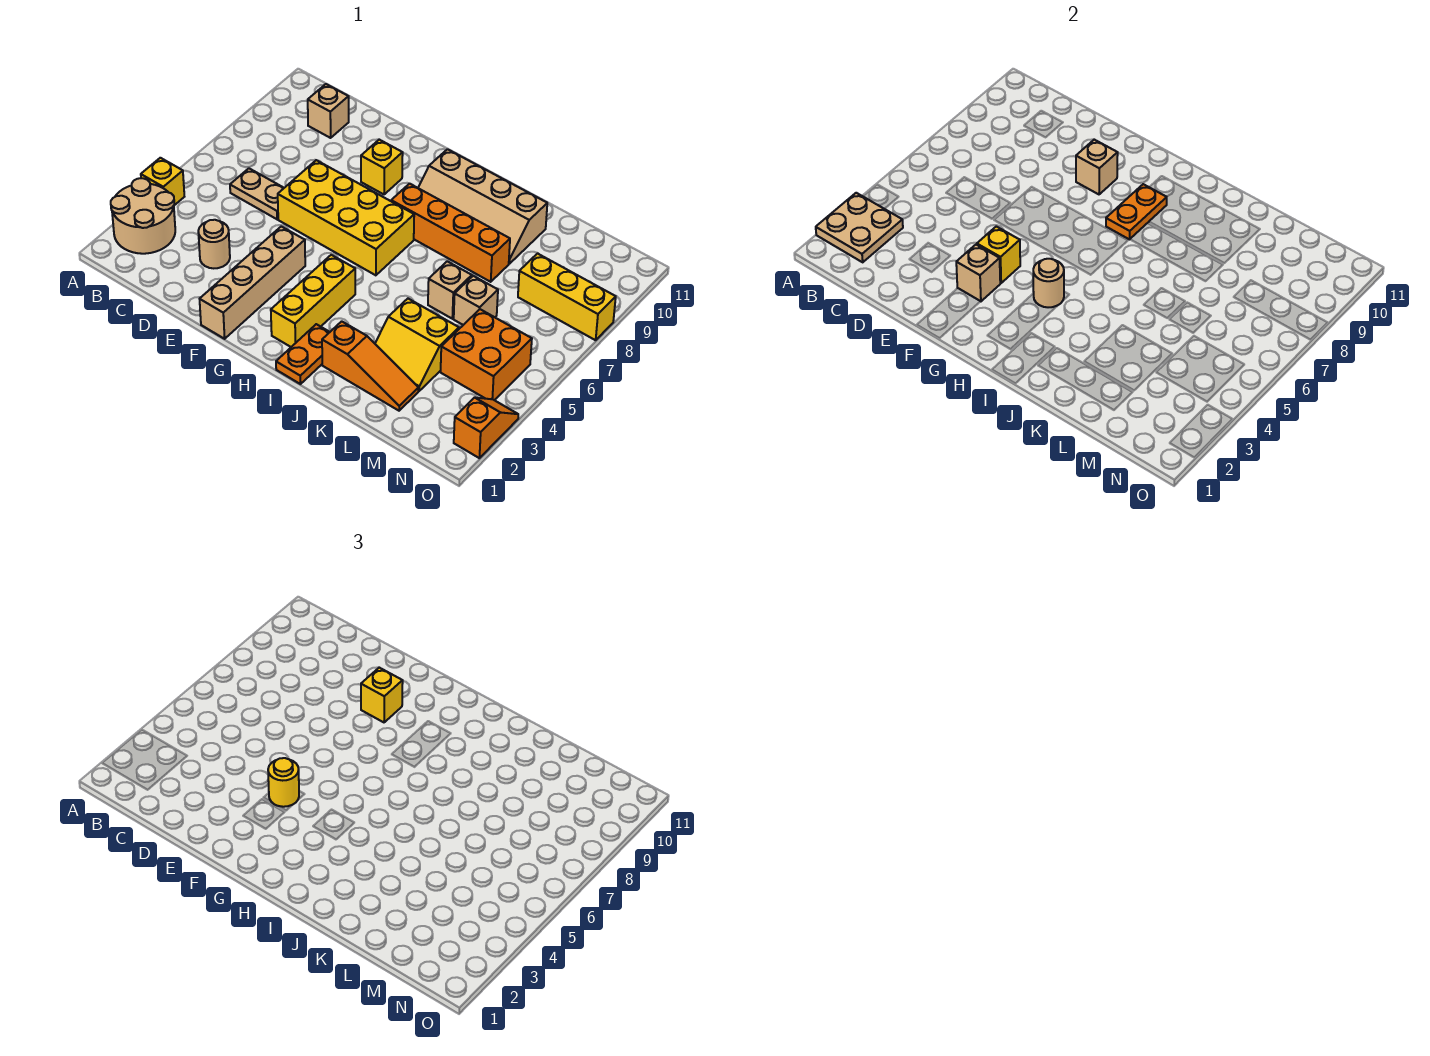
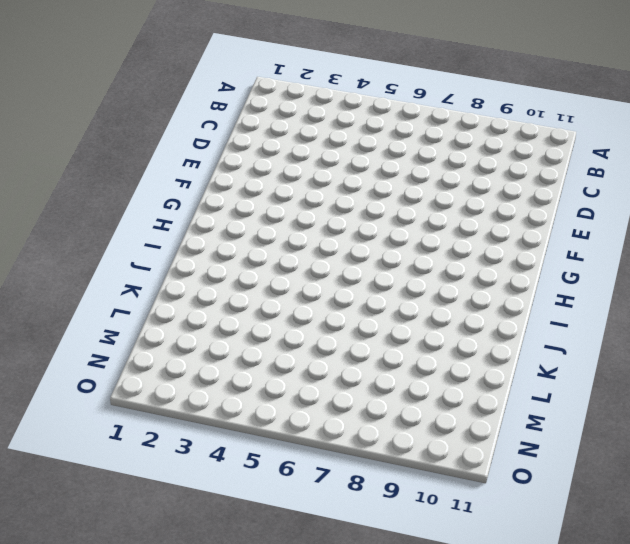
none -> tan round brick A2:B3 level 1
none -> yellow brick A4 level 1
none -> tan plate C6:D6 level 1

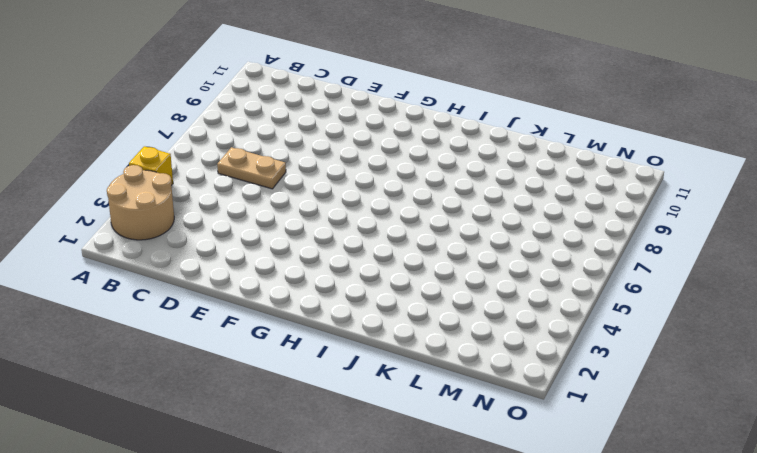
none -> tan brick C10 level 1
none -> tan round brick D3 level 1
none -> yellow brick E6:H7 level 1

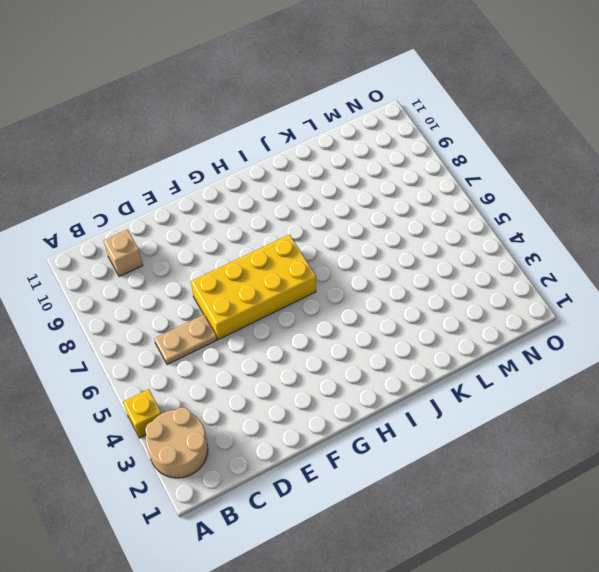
none -> tan round brick D3 level 1
none -> tan brick F1:F4 level 1
none -> yellow brick F9 level 1

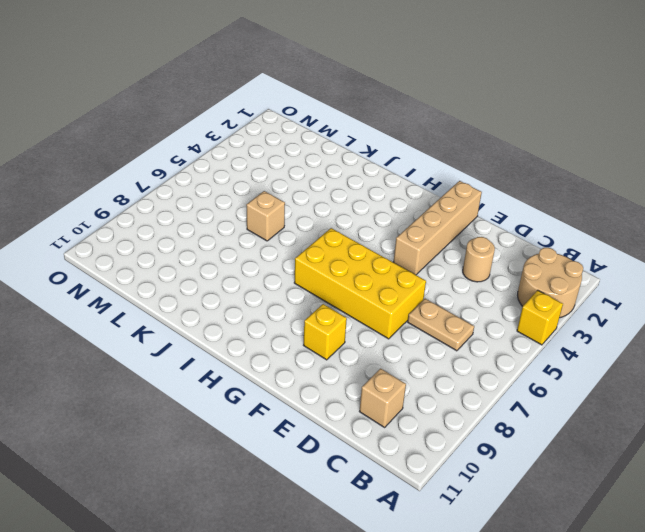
none -> yellow brick H2:H4 level 1
none -> orange brick H8:K8 level 1
none -> tan slope H9:K10 level 1 top 10

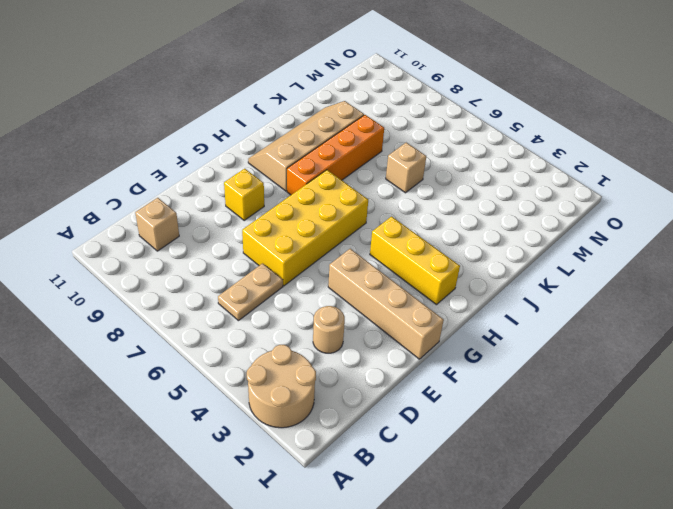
tan slope H9:K10 level 1 top 9 -> tan slope H9:K10 level 1 top 10
none -> yellow brick A4 level 1
none -> orange plate I1:I2 level 1
none -> orange slope J2:L2 level 1 top J

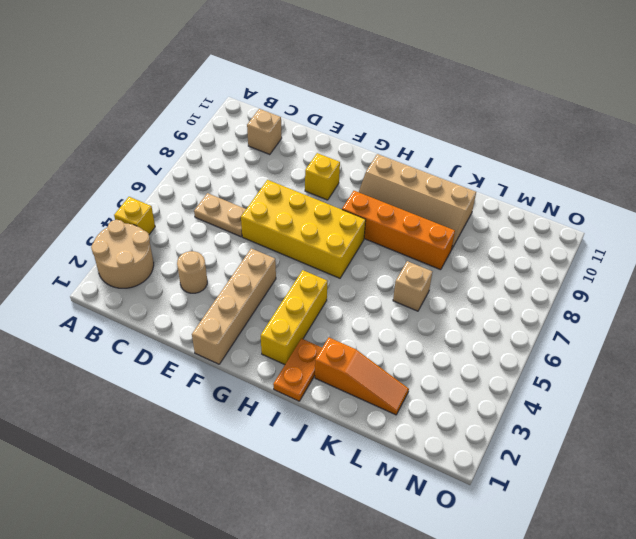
none -> yellow slope K3:L4 level 1 top 4
none -> tan brick L6 level 1
none -> orange brick M4:N5 level 1

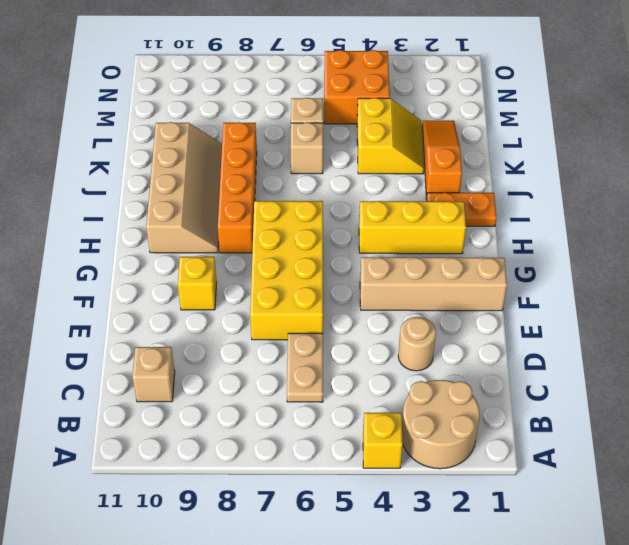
none -> yellow brick M8:O8 level 1
none -> orange slope O2:O3 level 1 top 2
none -> tan plate A2:B3 level 2

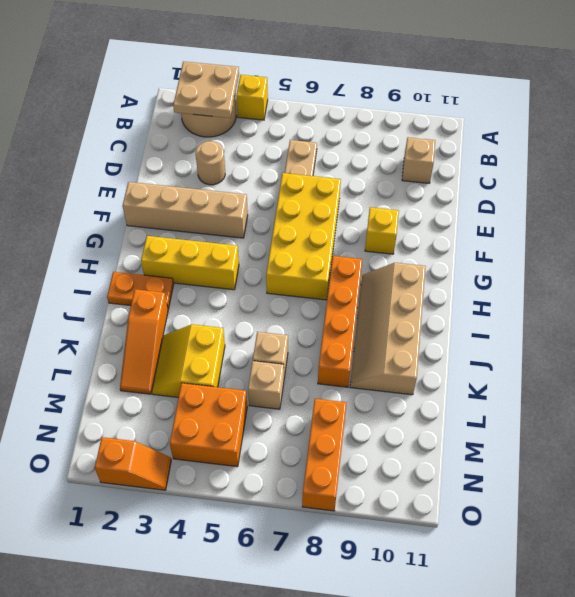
orange brick M8:O8 level 1 -> yellow brick M8:O8 level 1
none -> tan brick F3 level 2
none -> yellow brick F4 level 2
none -> tan brick F9 level 2

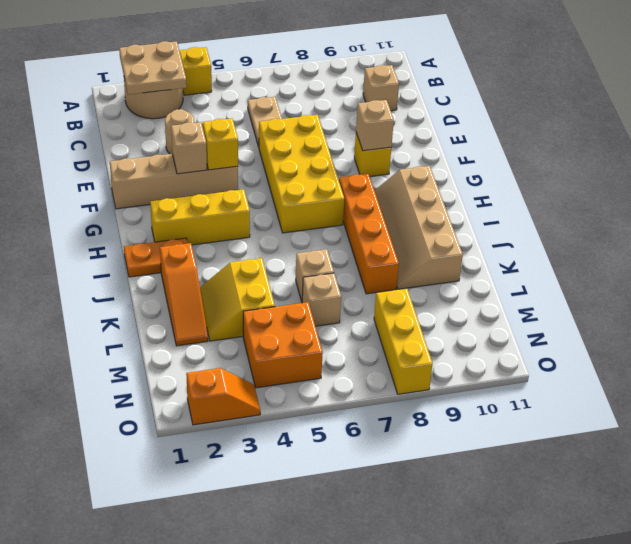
none -> tan round brick H4 level 2
none -> orange plate H8:H9 level 2
none -> yellow round brick F4 level 3

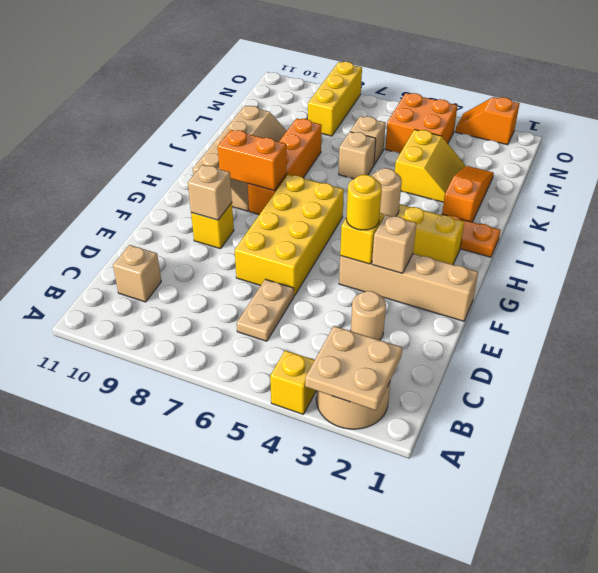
orange brick H8:H9 level 2 -> orange plate H8:H9 level 2
none -> yellow brick F9 level 3

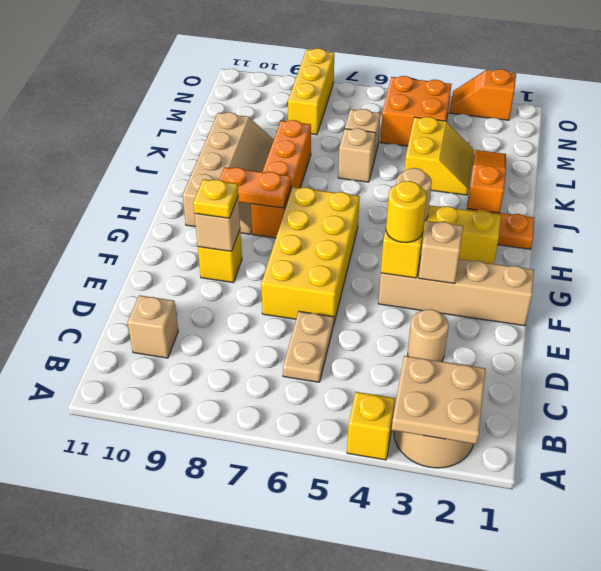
yellow plate F9 level 3 -> yellow brick F9 level 3

